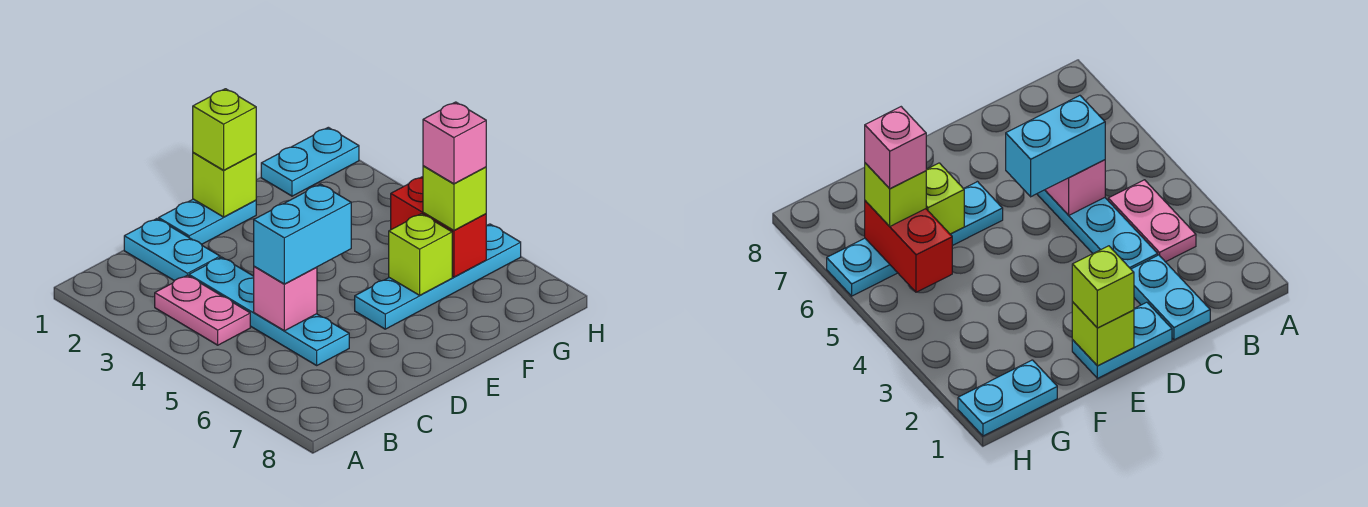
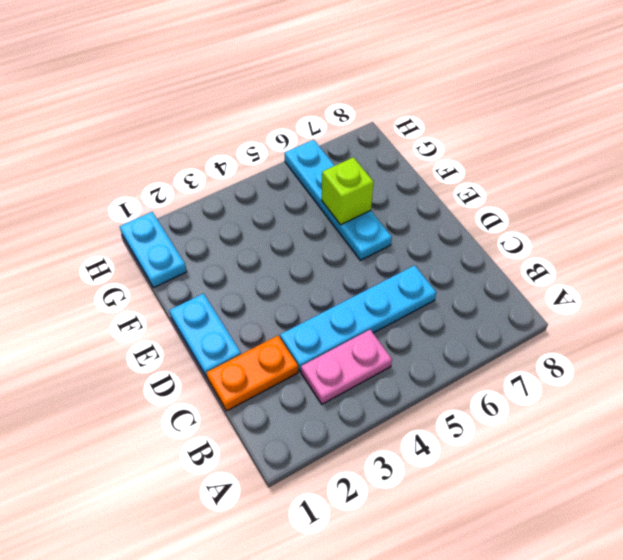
orange plate C1:C2 level 1 -> cyan plate C1:C2 level 1
none -> pink brick C5 level 2
none -> lime brick E1 level 2
none -> red brick G5:G6 level 2

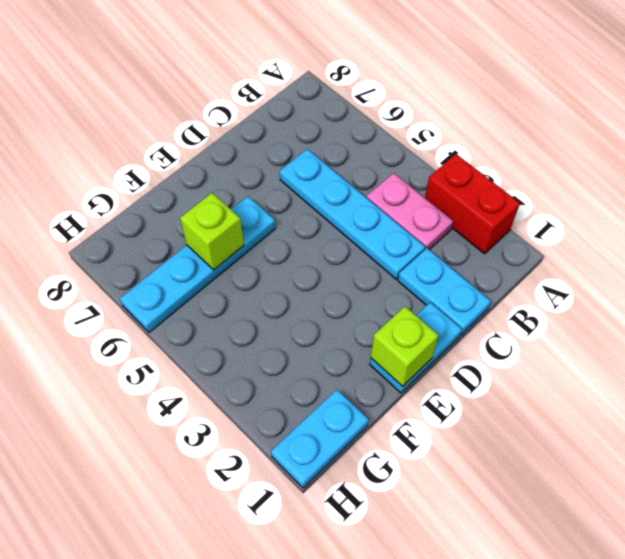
red brick A2:A3 level 1 -> red brick G5:G6 level 2
none -> pink brick C5 level 2
none -> cyan brick C5:D5 level 3
none -> lime brick E1 level 3

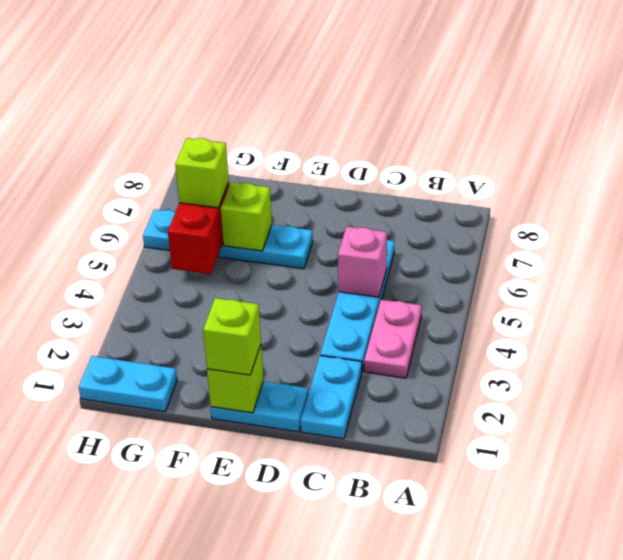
none -> cyan brick C5:D5 level 3
none -> pink brick G6 level 4

